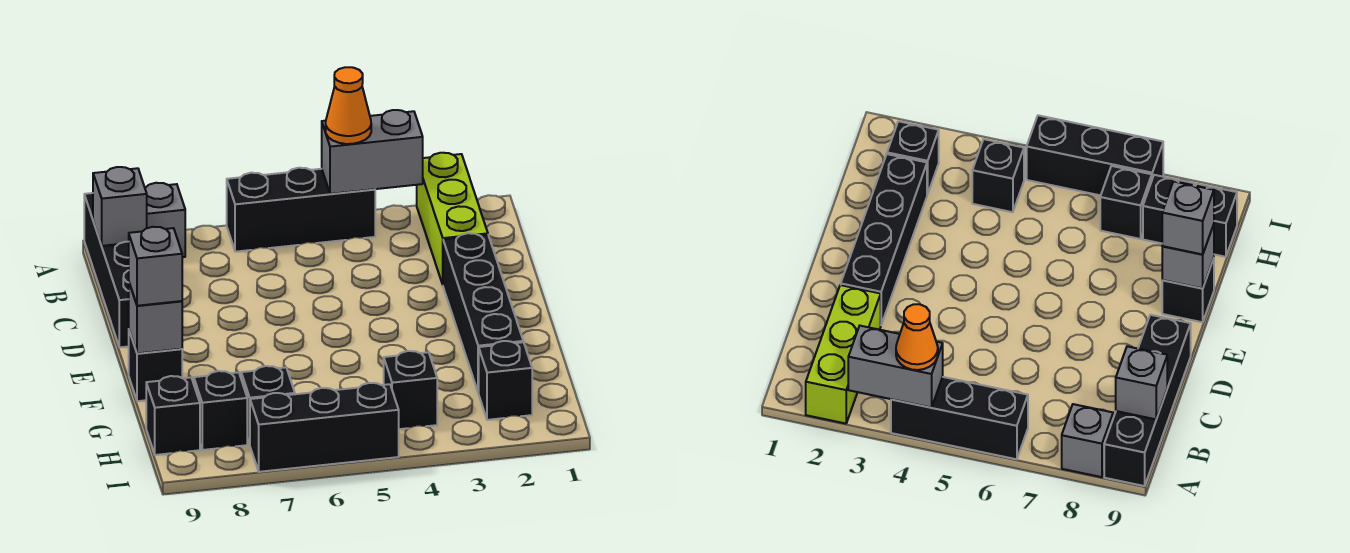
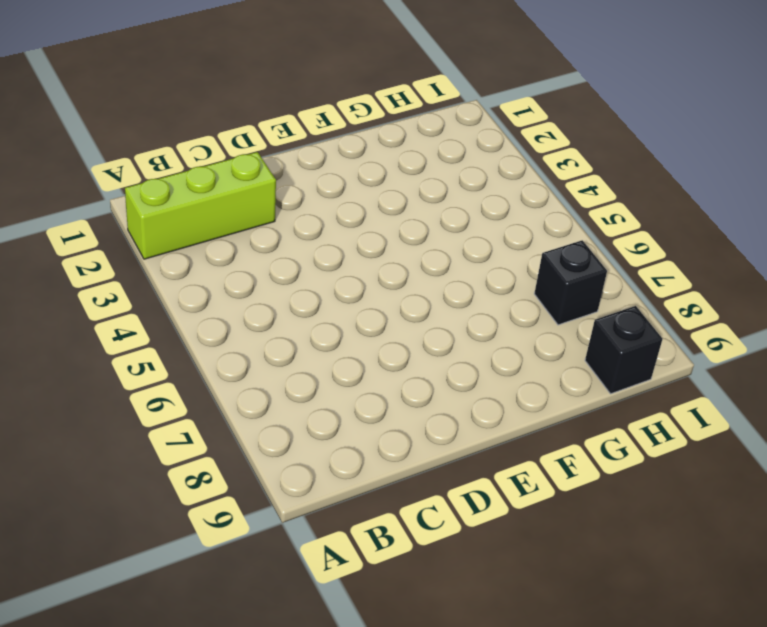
none -> black brick A4:A6 level 1
none -> grey brick A8 level 1
none -> black brick A9:D9 level 1

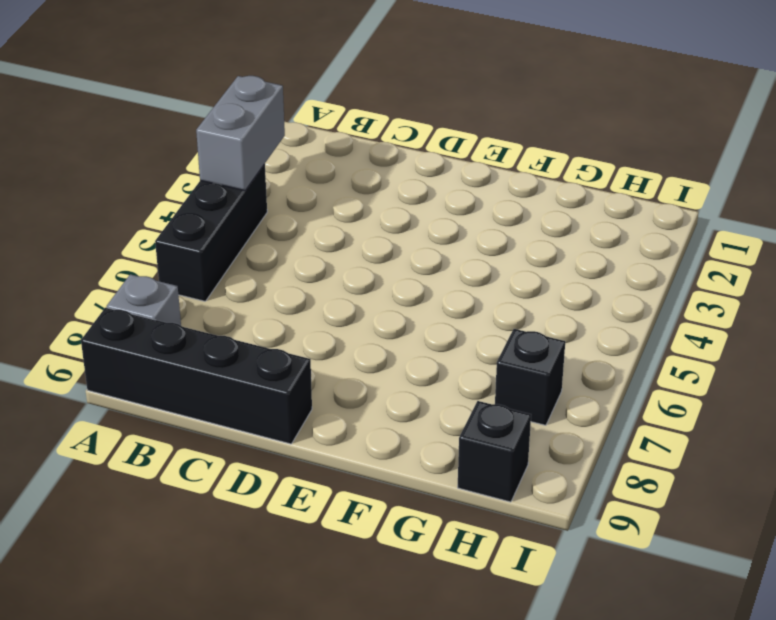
none -> lime brick A2:C2 level 1
none -> black brick D2:G2 level 1
none -> black brick F9 level 1

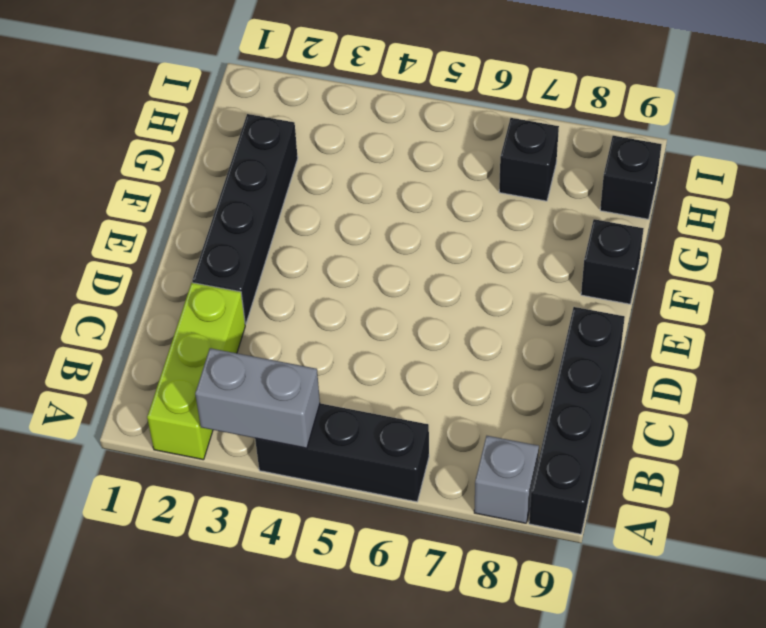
none -> black brick H2 level 1
none -> black brick H4 level 1
none -> black brick H8 level 1

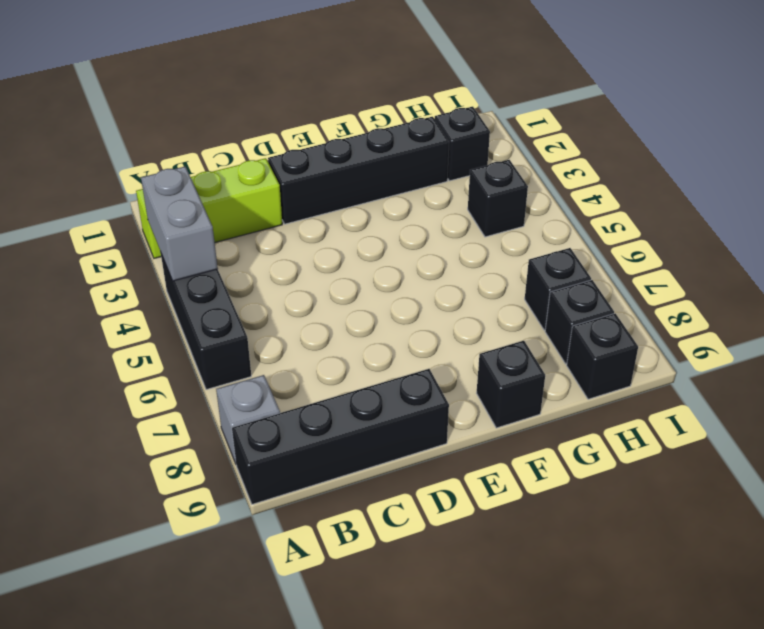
none -> black brick I5:I7 level 1
none -> grey brick B9 level 2
none -> grey brick F9 level 2

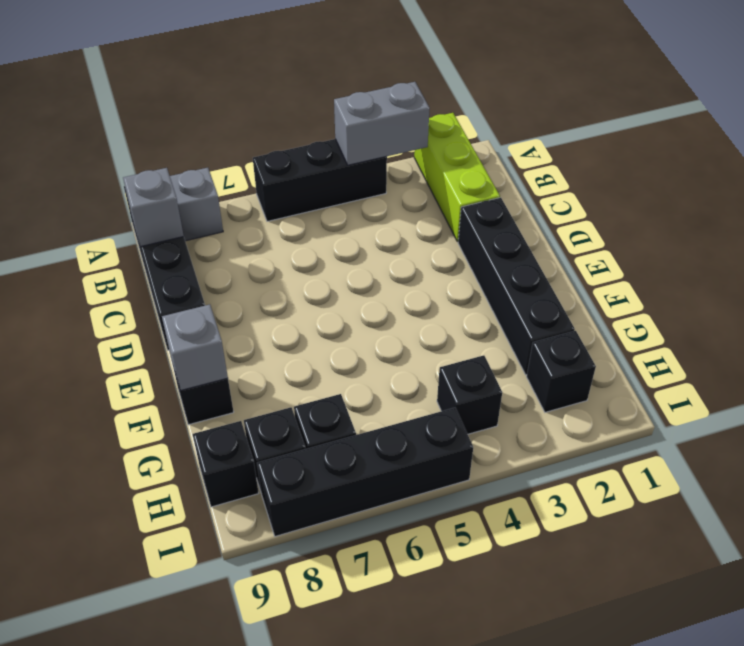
black brick I5:I8 level 1 -> black brick I5:I7 level 1
none -> orange cone A4 level 3
none -> grey brick F9 level 3

